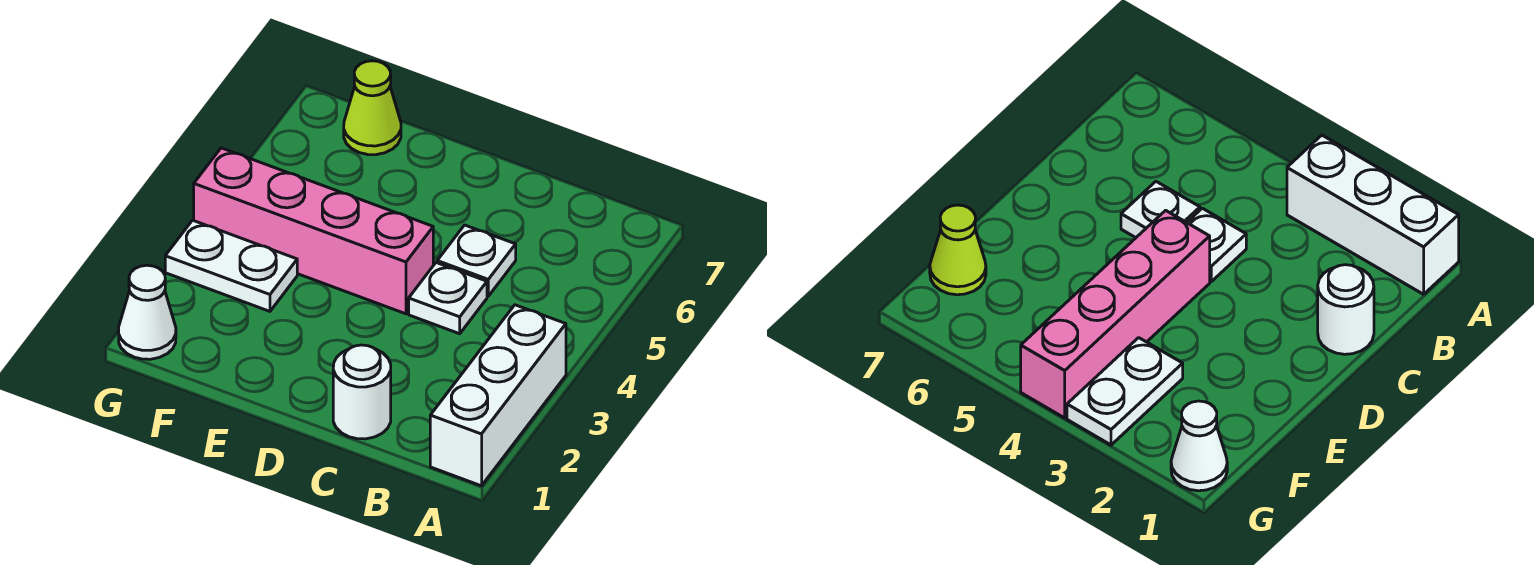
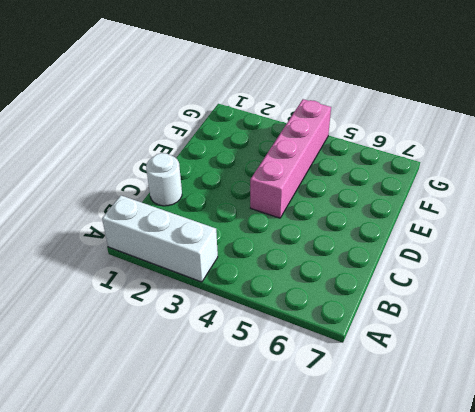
none -> white plate C4 level 1
none -> white plate C5 level 1

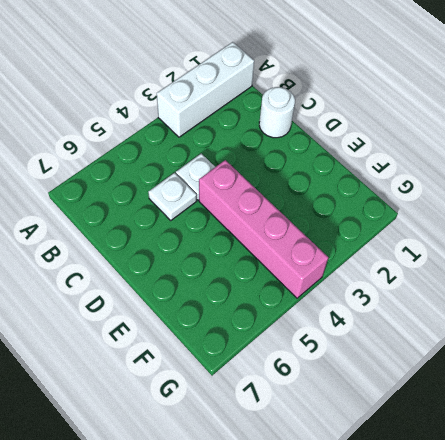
none -> white plate F3:G3 level 1
none -> lime cone F7 level 1

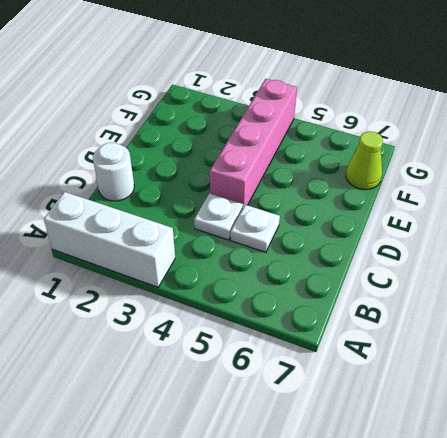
none -> white plate F3:G3 level 1
none -> white cone G1 level 1

